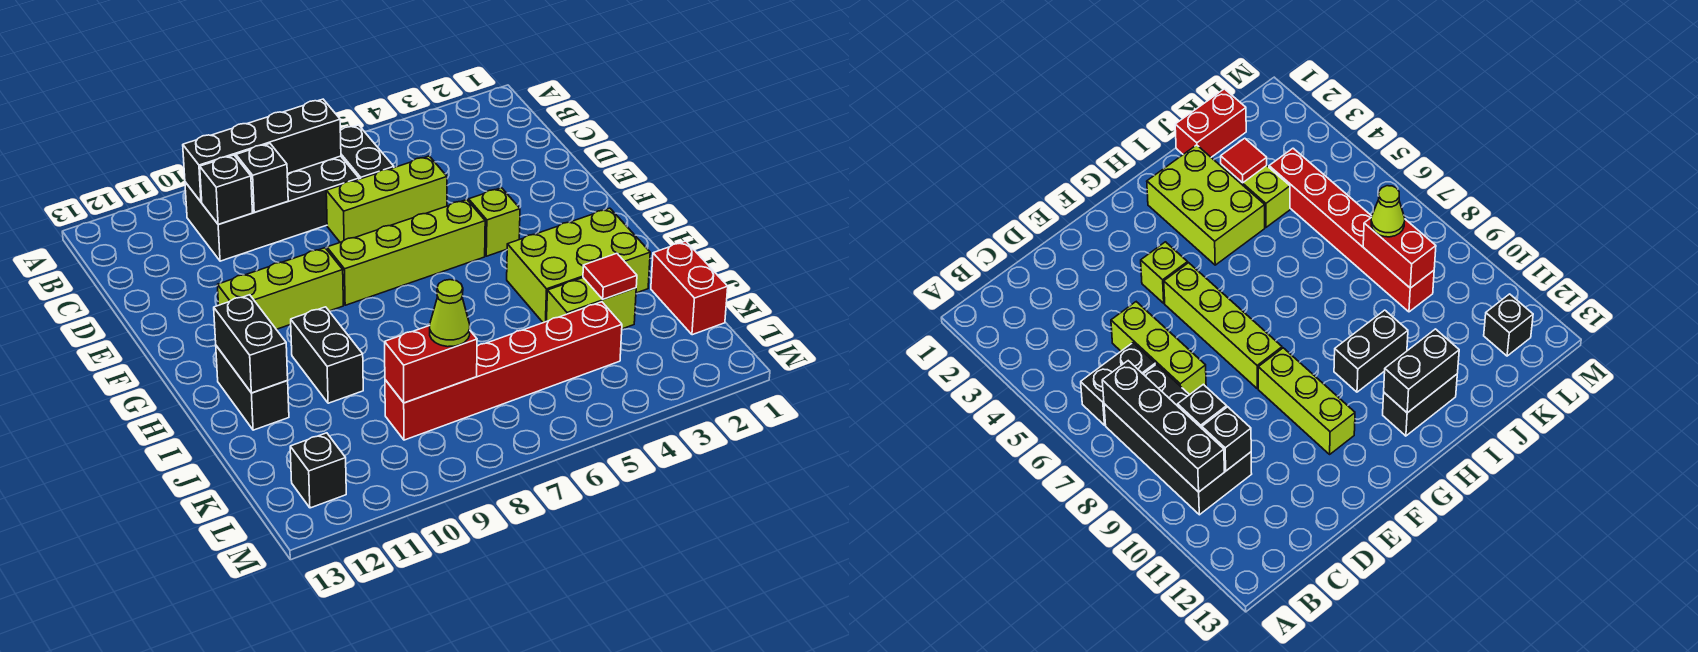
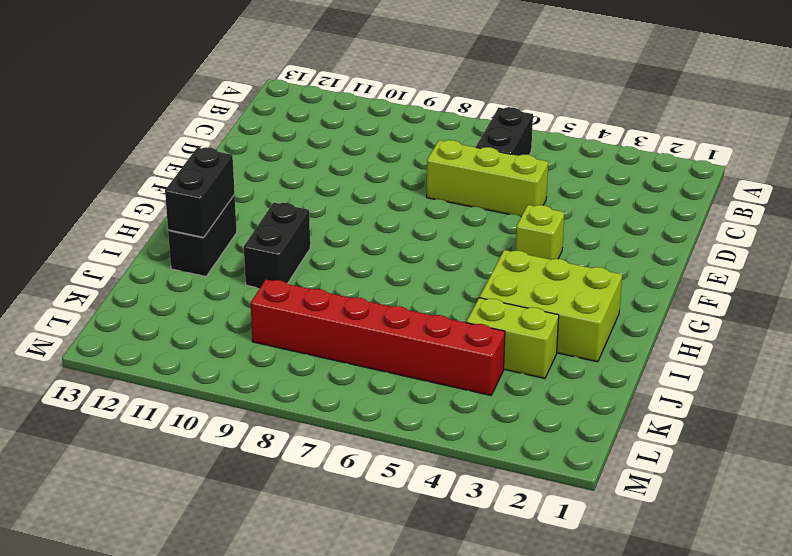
none -> black brick B7:C10 level 1
none -> lime brick F5:F8 level 1
none -> lime brick F9:F11 level 1

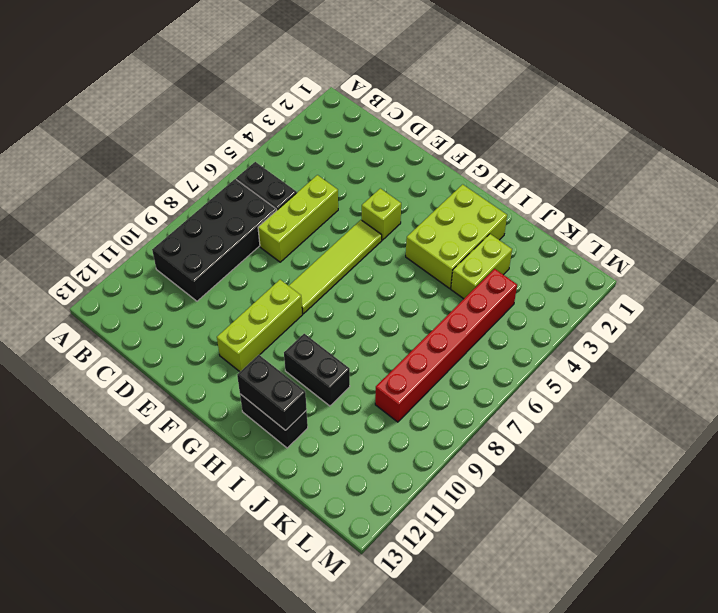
lime tile F5:F8 level 1 -> lime brick F5:F8 level 1
none -> red brick J1:K1 level 1
none -> black brick L12 level 1
none -> black brick B7:B10 level 2

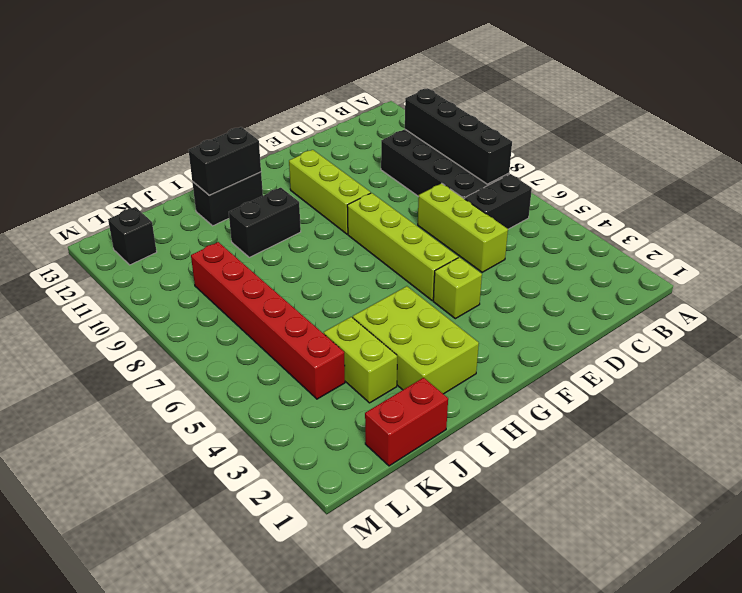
none -> black brick C9 level 2
none -> black brick C10 level 2
none -> red tile J3 level 2

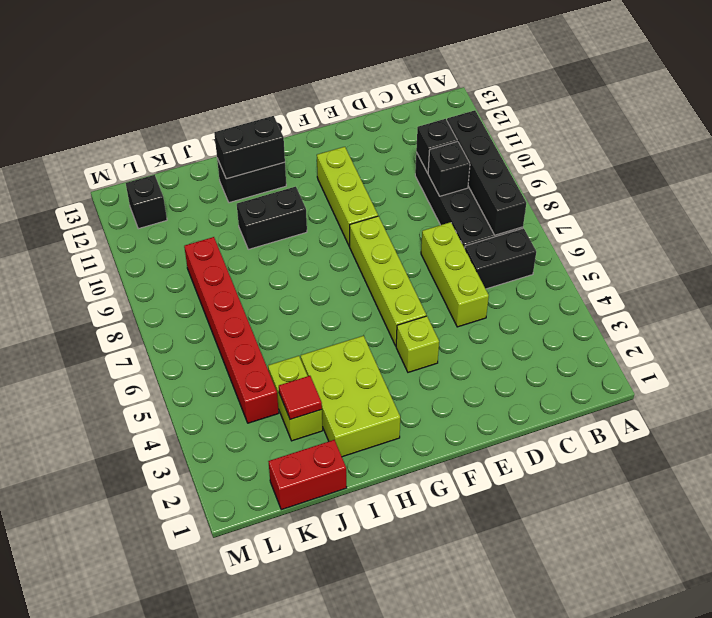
none -> red brick K8:K9 level 2
none -> lime cone K8 level 3

